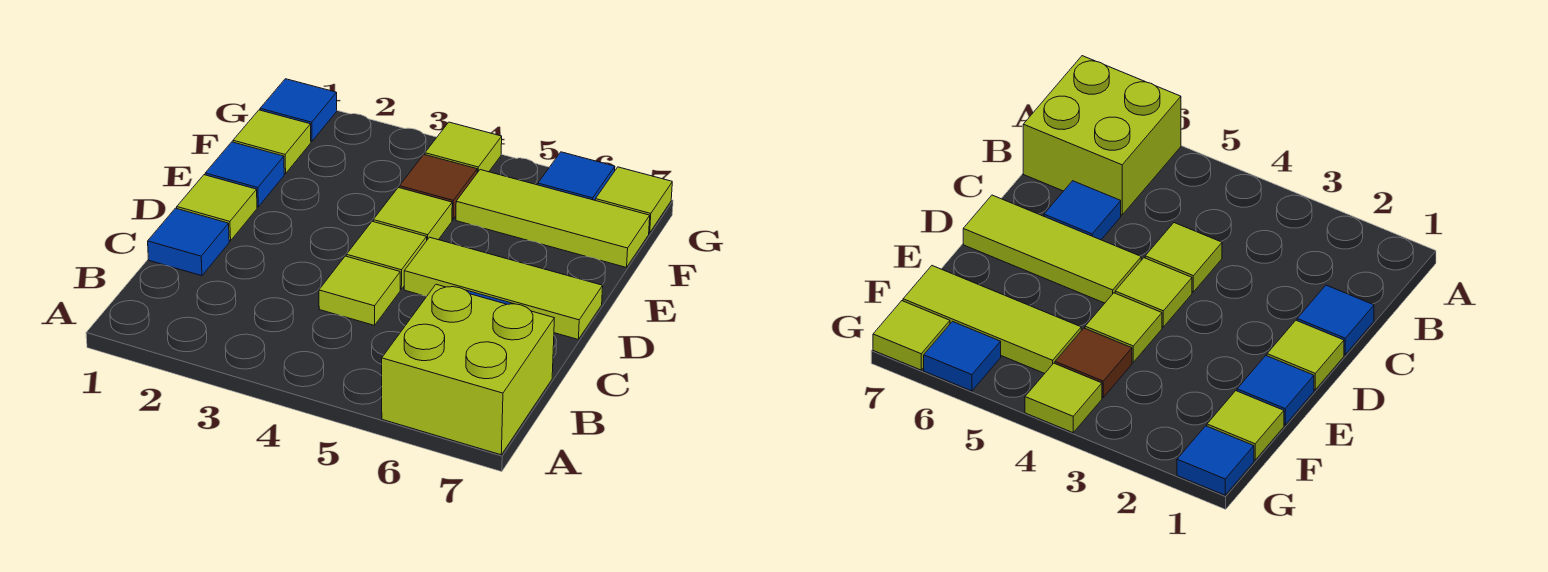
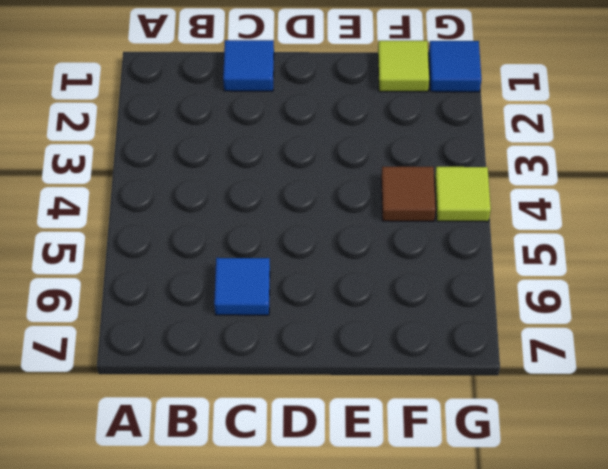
none -> lime brick A6:B7 level 1
none -> lime tile C4 level 1
none -> lime tile D1 level 1

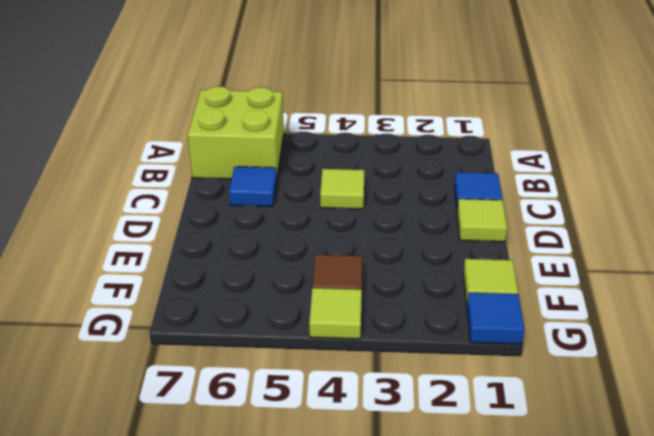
none -> lime tile D4 level 1
none -> lime tile D5:D7 level 1
none -> blue tile E1 level 1

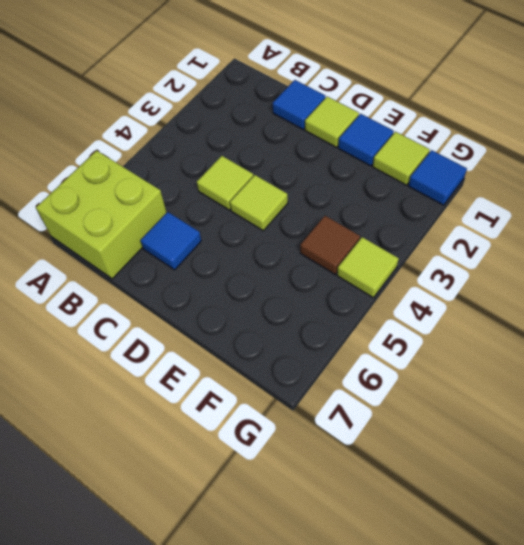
none -> lime tile D5:D7 level 1
none -> lime tile E4 level 1
none -> lime tile F5:F7 level 1

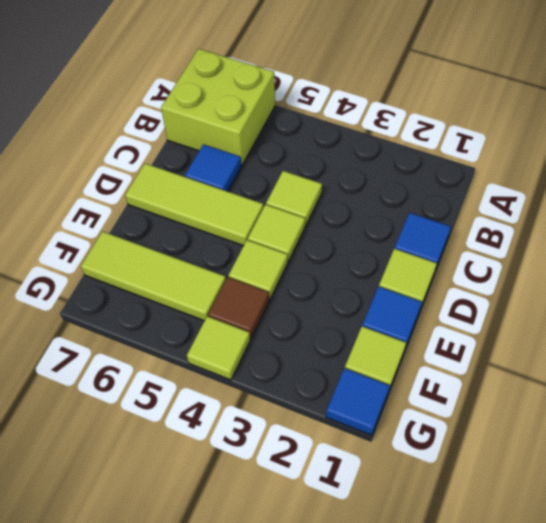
none -> blue tile G6 level 1
none -> lime tile G7 level 1

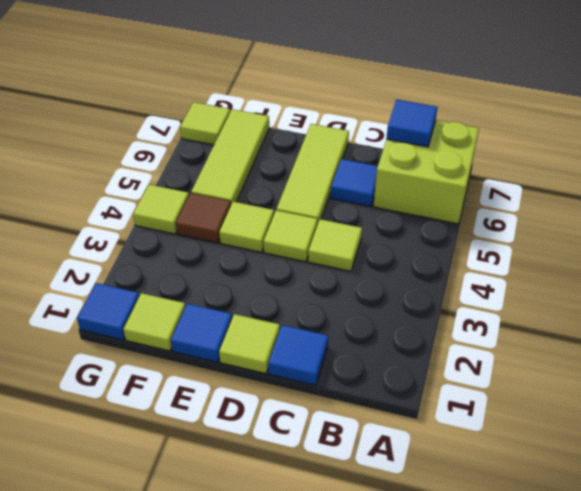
blue tile B7 level 2 -> blue tile G6 level 1

